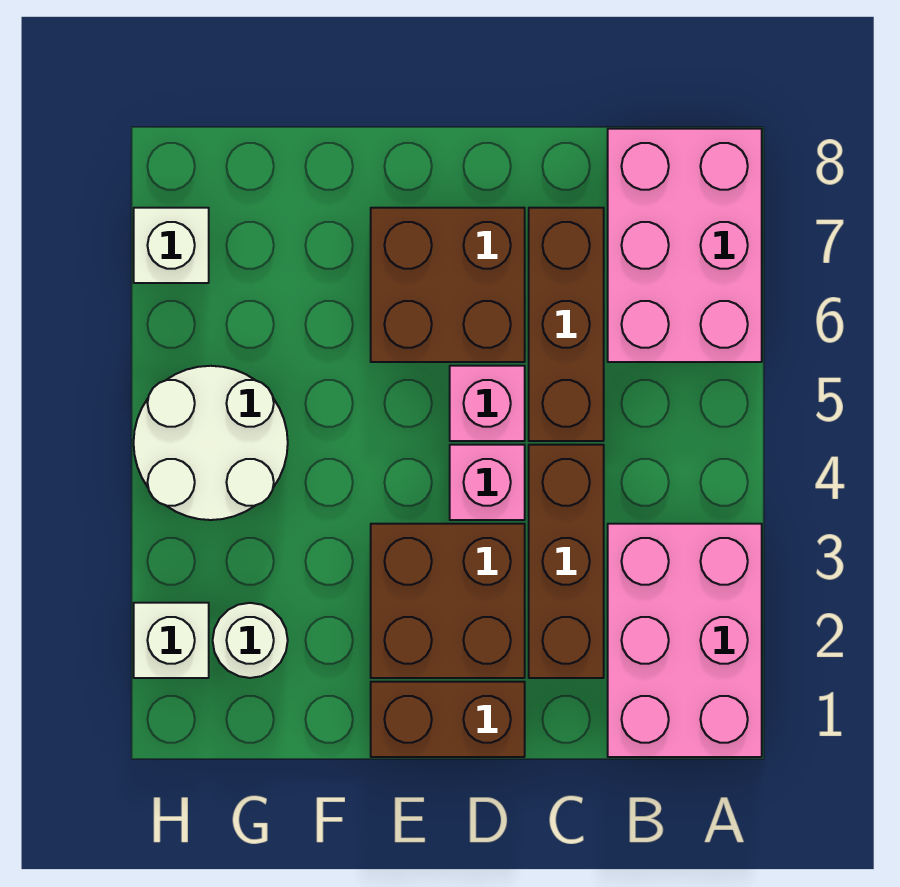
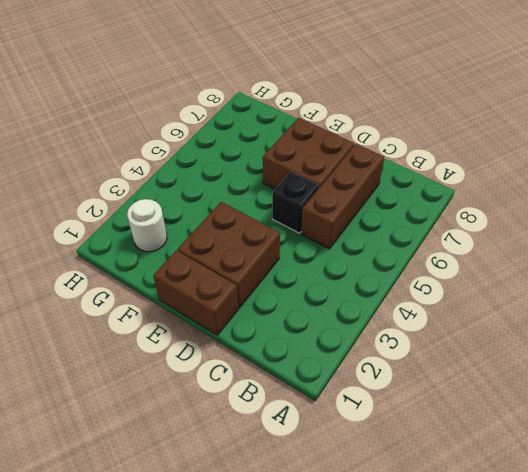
black brick D5 level 1 -> pink brick D5 level 1
none -> pink brick A1:B3 level 1
none -> pink brick A6:B8 level 1
none -> brown brick C2:C4 level 1

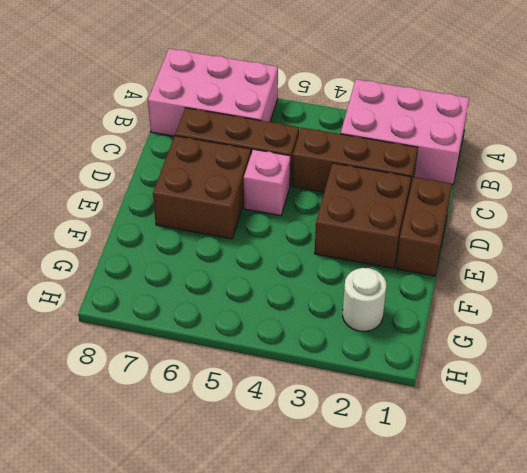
none -> pink brick D4 level 1
none -> white round brick G4:H5 level 1
none -> white brick H2 level 1

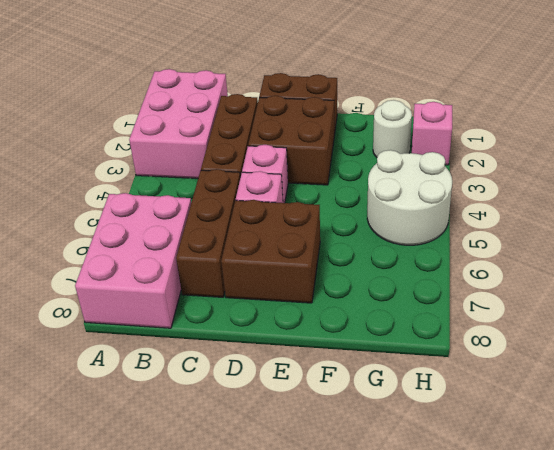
pink brick H2 level 1 -> white brick H2 level 1
none -> white brick H7 level 1

